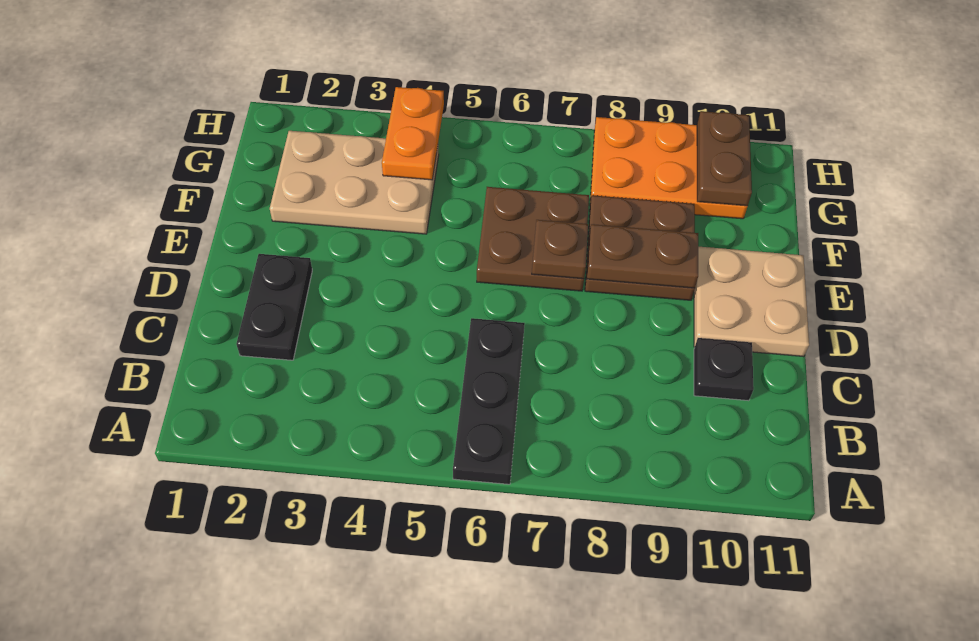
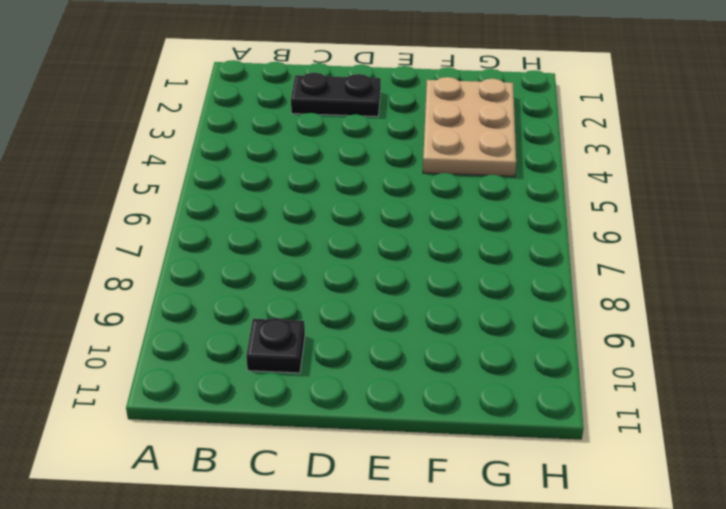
none -> black plate A6:C6 level 1
none -> tan plate D10:E11 level 1
none -> brown plate E6:F7 level 1

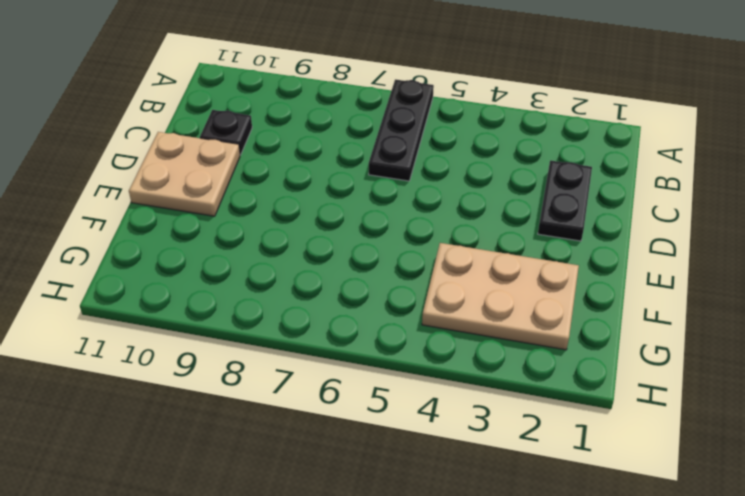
none -> brown plate E6:F7 level 1
none -> brown plate E8:F9 level 1
none -> orange plate G8:H10 level 1

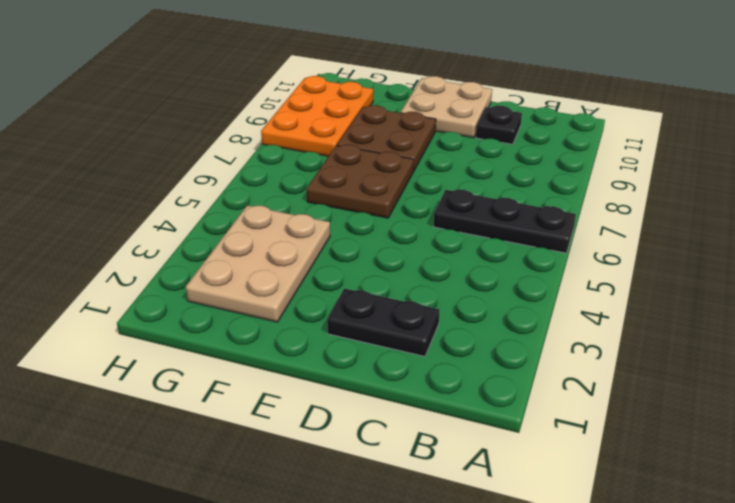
none -> brown plate E7 level 2
none -> brown plate E8:E9 level 2
none -> orange plate G4:H4 level 2

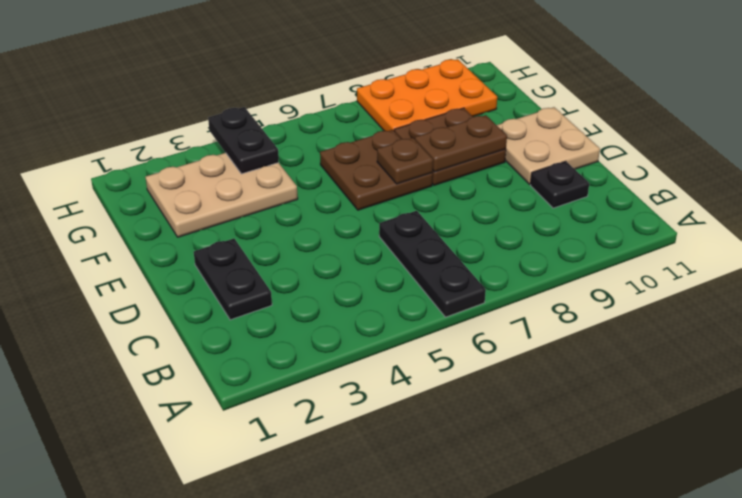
black plate G4:H4 level 2 -> orange plate G4:H4 level 2
none -> brown plate G10:H10 level 2

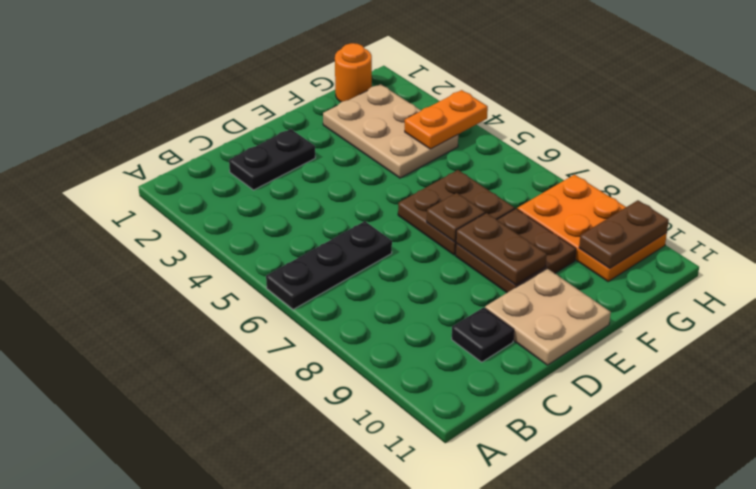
orange round brick G1 level 1 -> none

